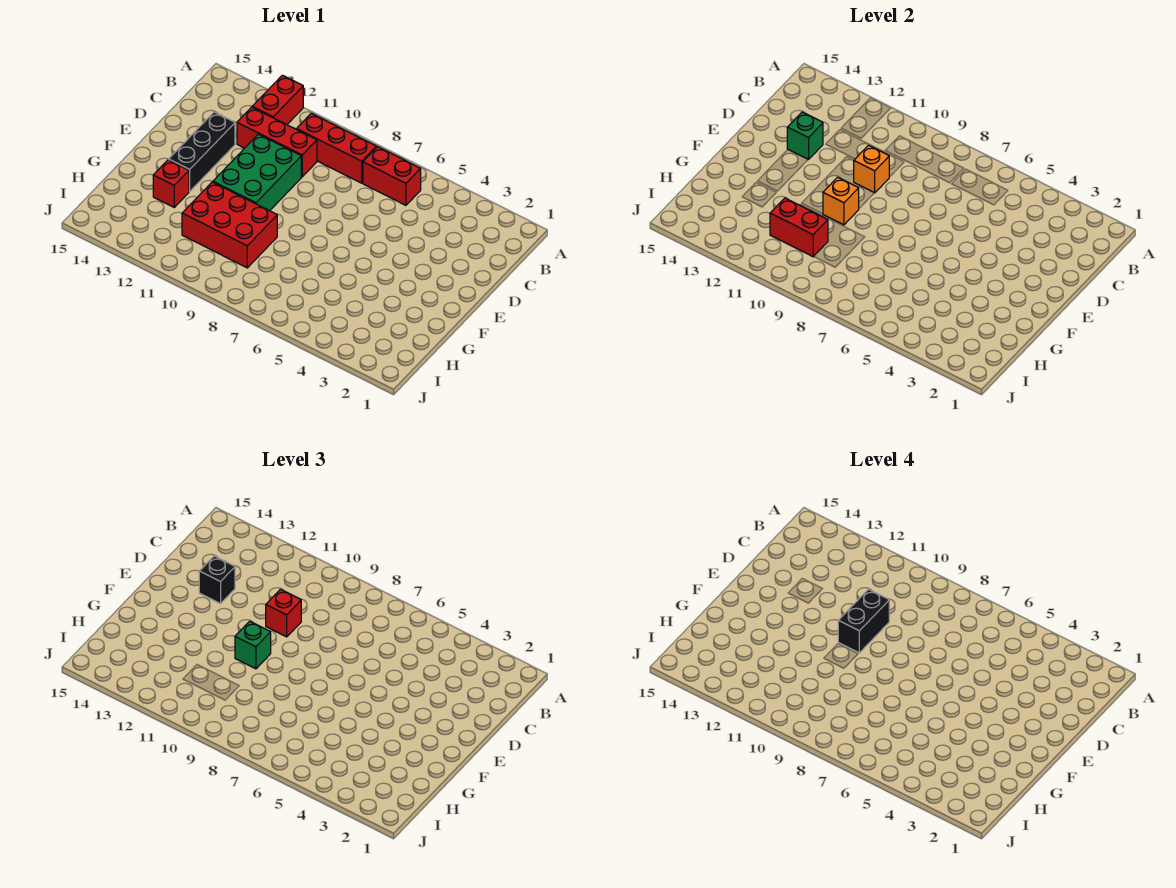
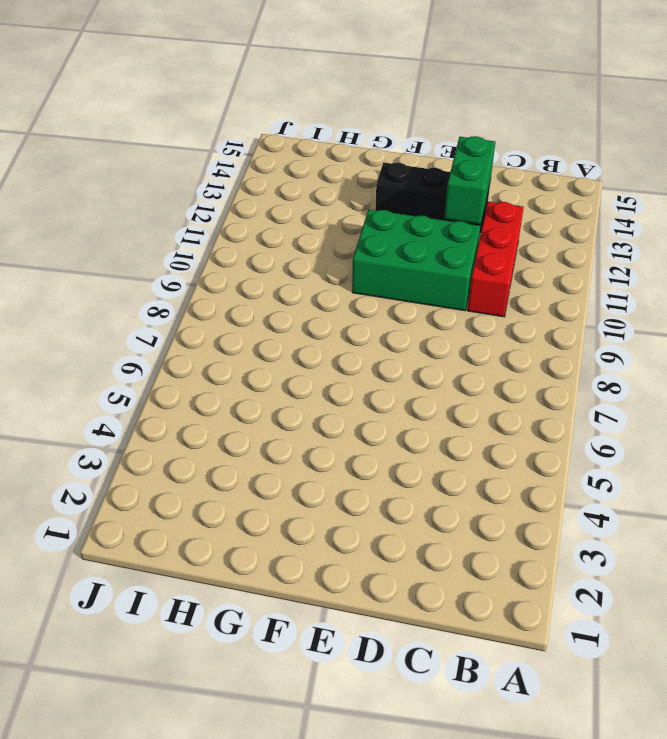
green brick D12:D13 level 2 -> green brick D13 level 2
none -> red brick A12:B12 level 1
none -> red brick B6:B7 level 1
none -> red brick B8:B10 level 1

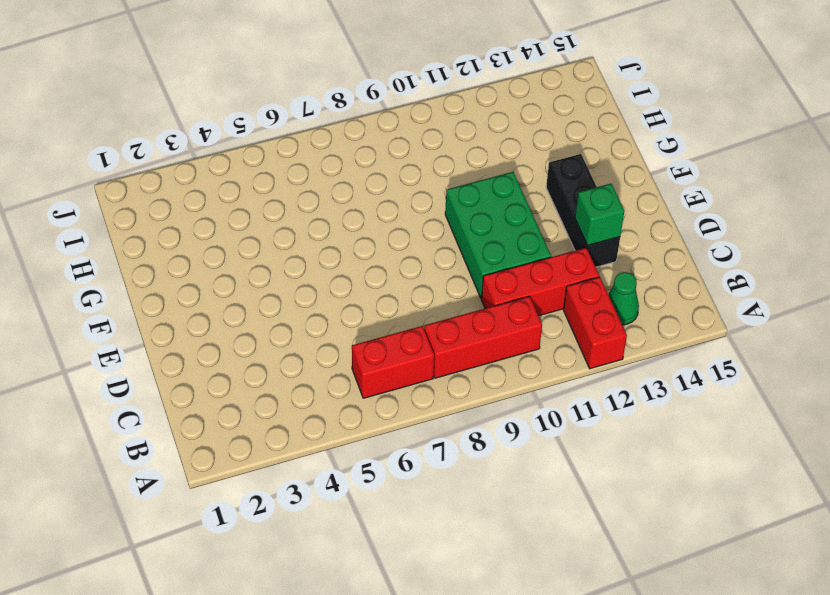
green cone B13 level 1 -> none
none -> red brick G9:H11 level 1
none -> red brick G13 level 1
none -> orange brick D10 level 2

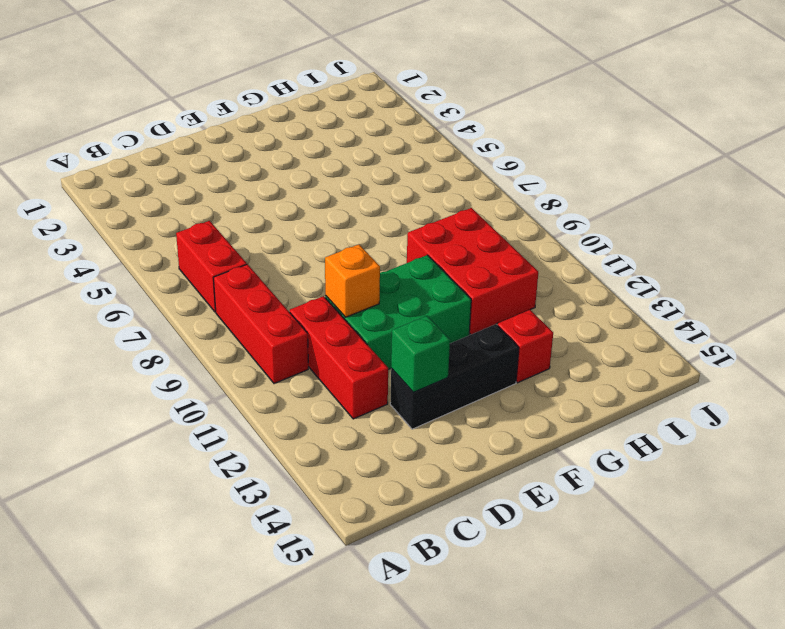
none -> red brick A12:B12 level 1
none -> orange brick F10 level 2
none -> red brick H10:H11 level 2

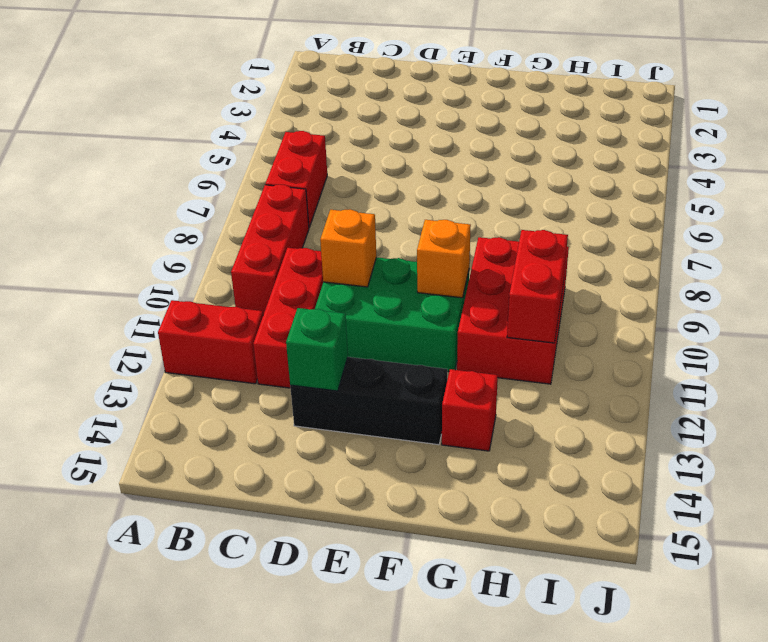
none -> red brick D10 level 3
none -> black brick D13 level 3
none -> green brick F10 level 3

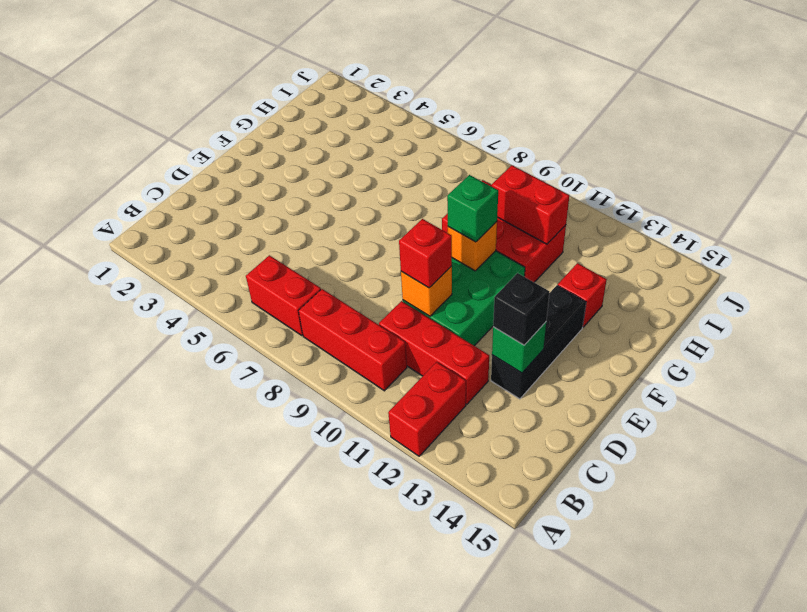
none -> black brick D10:E10 level 4

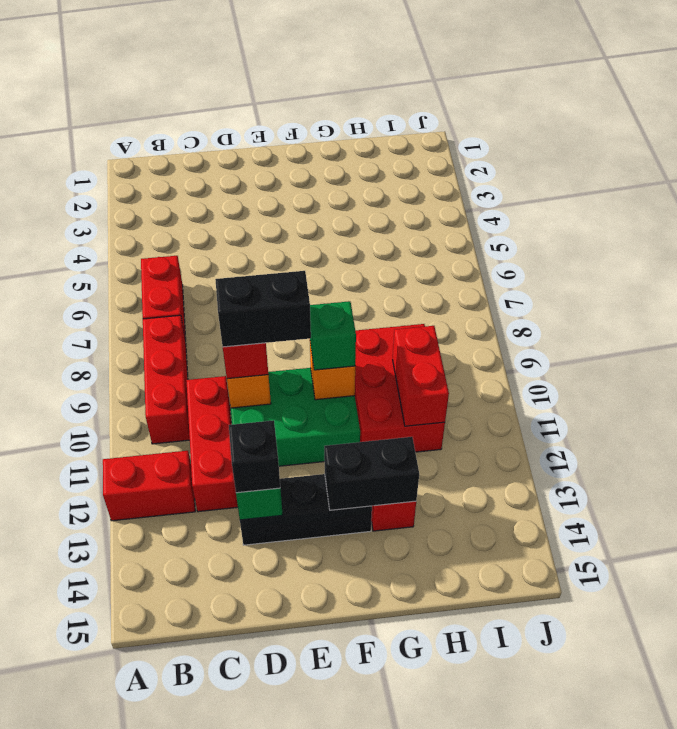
black brick F13:G13 level 2 -> none

